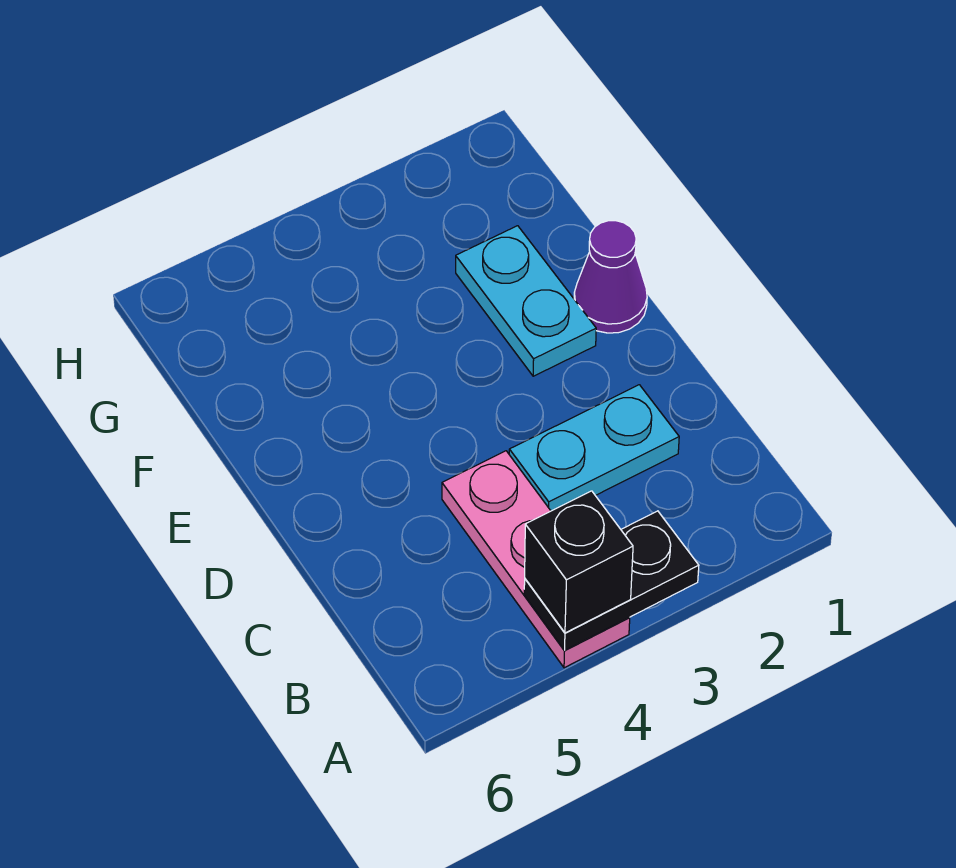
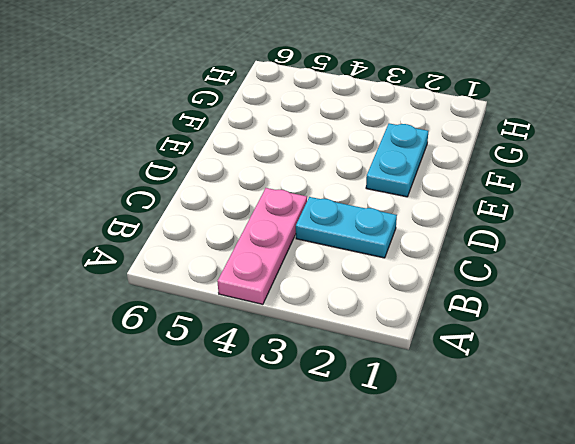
none -> purple cone E1 level 1
none -> black plate A3:A4 level 2

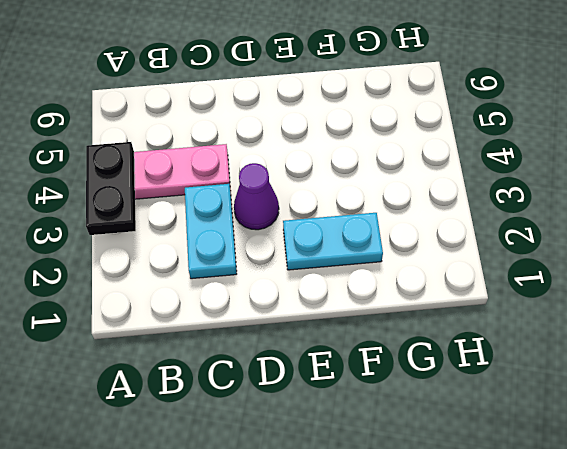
purple cone D3 level 1 -> purple cone E1 level 1
none -> black brick A4 level 3

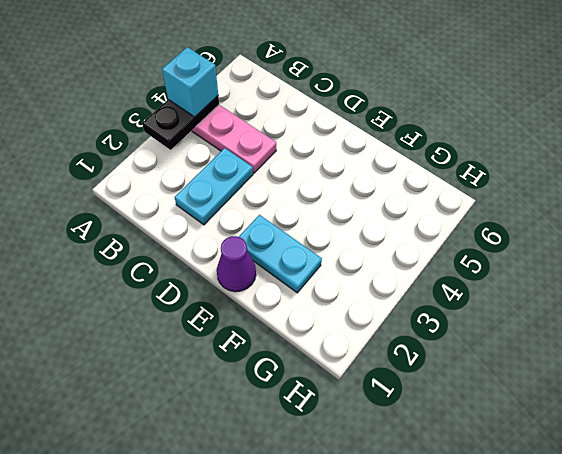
cyan brick A4 level 3 -> black brick A4 level 3

